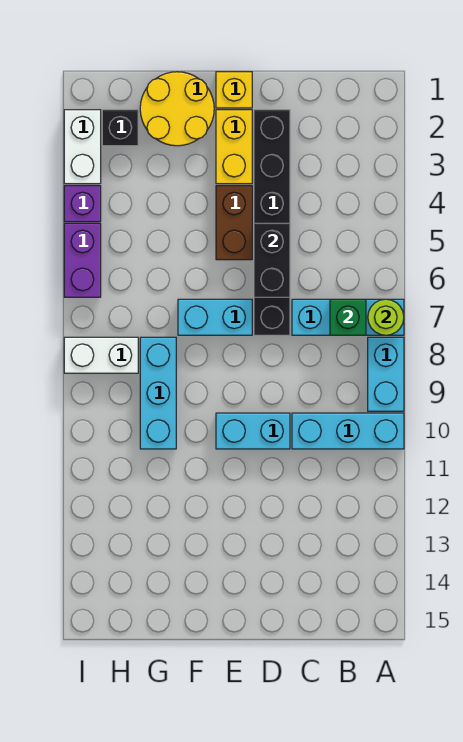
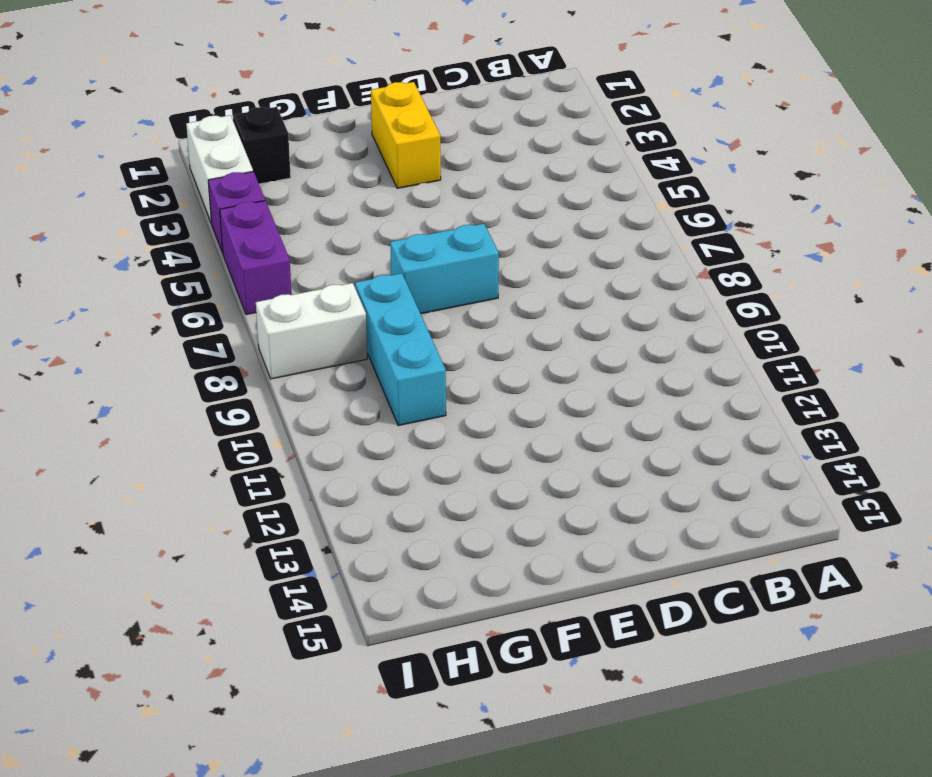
none -> cyan brick A7:C7 level 1
none -> cyan brick A8:A9 level 1
none -> cyan brick A10:C10 level 1

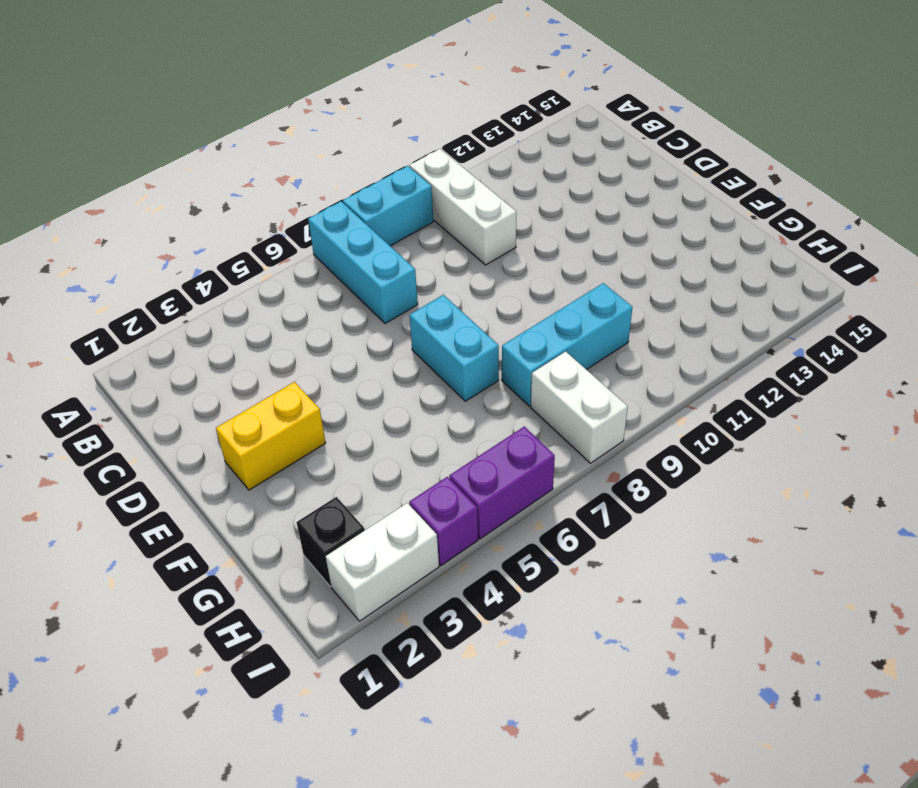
white brick A10:C10 level 1 -> cyan brick A10:C10 level 1
none -> black brick D2:D7 level 1
none -> cyan brick D10:E10 level 1
none -> yellow brick E1 level 1

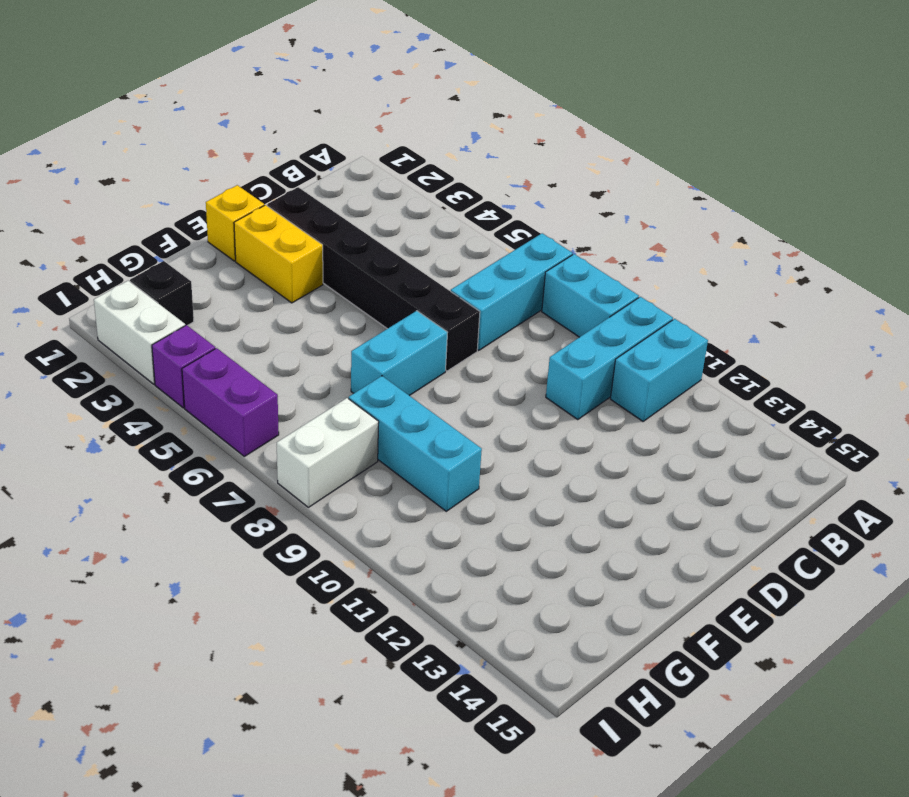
cyan brick A11:B11 level 1 -> cyan brick D10:E10 level 1
none -> brown brick E4:E5 level 1
none -> yellow round brick F1:G2 level 1
none -> lime round brick A7 level 2

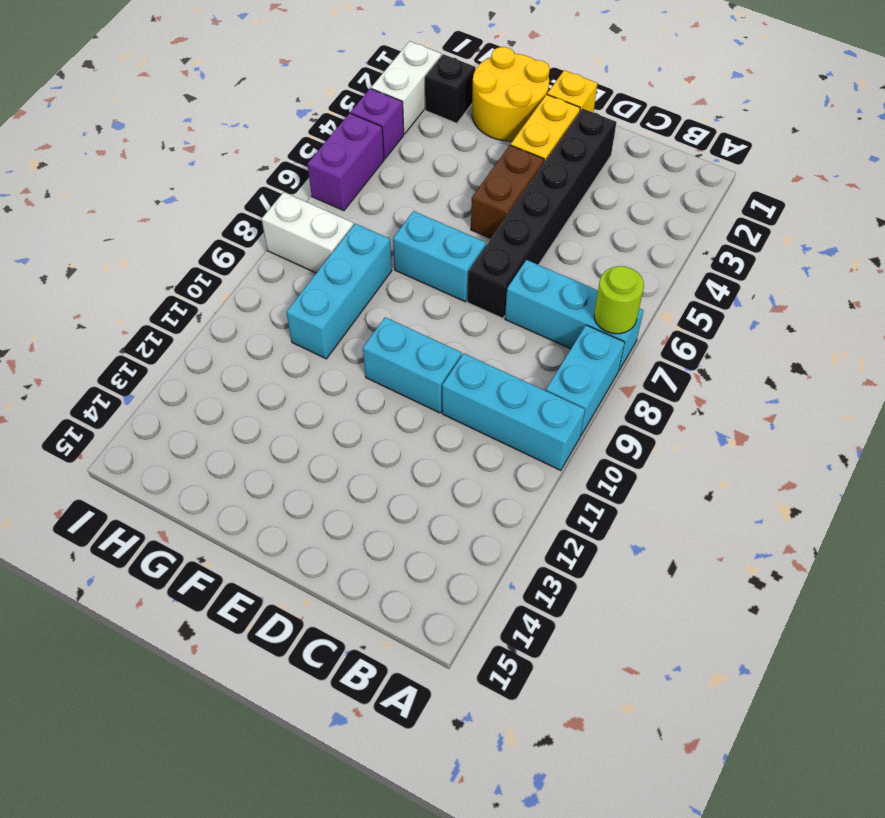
none -> green brick B7 level 2
none -> black brick D5:D6 level 2

